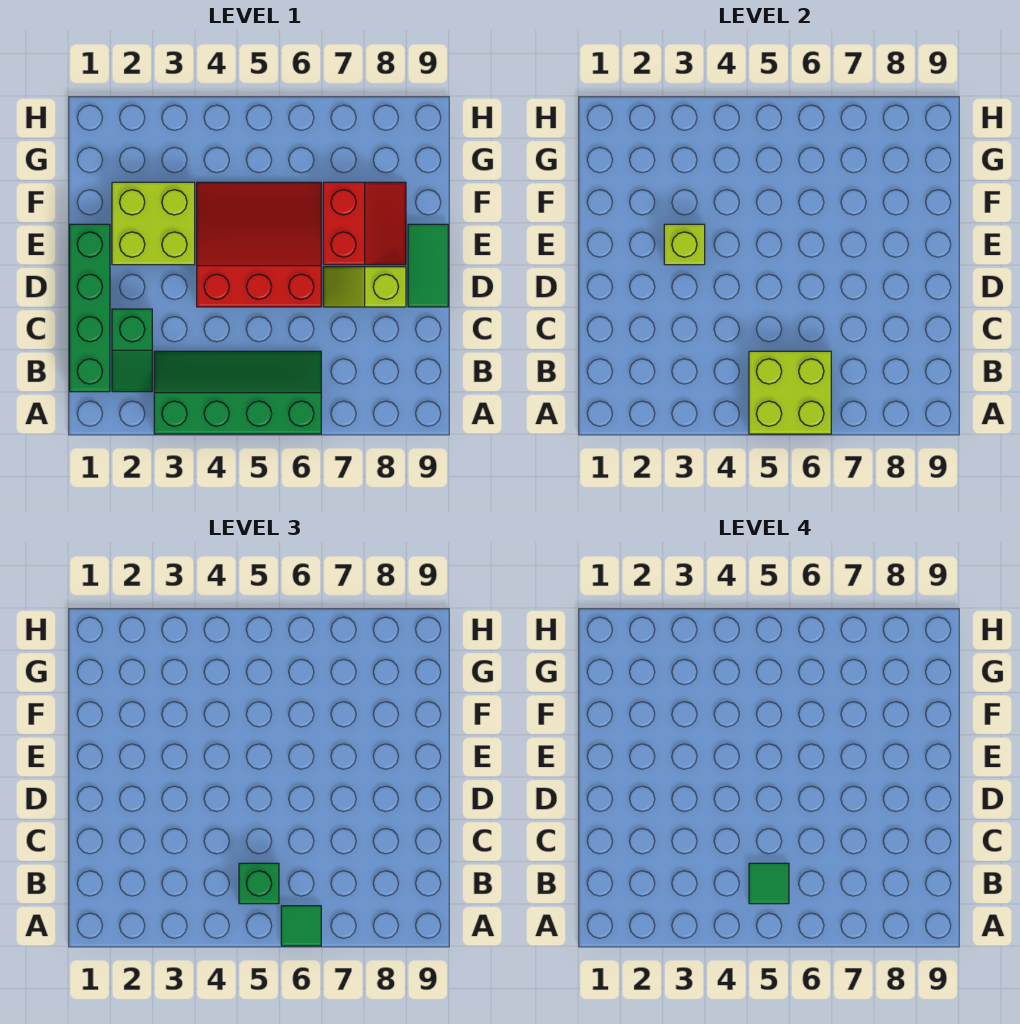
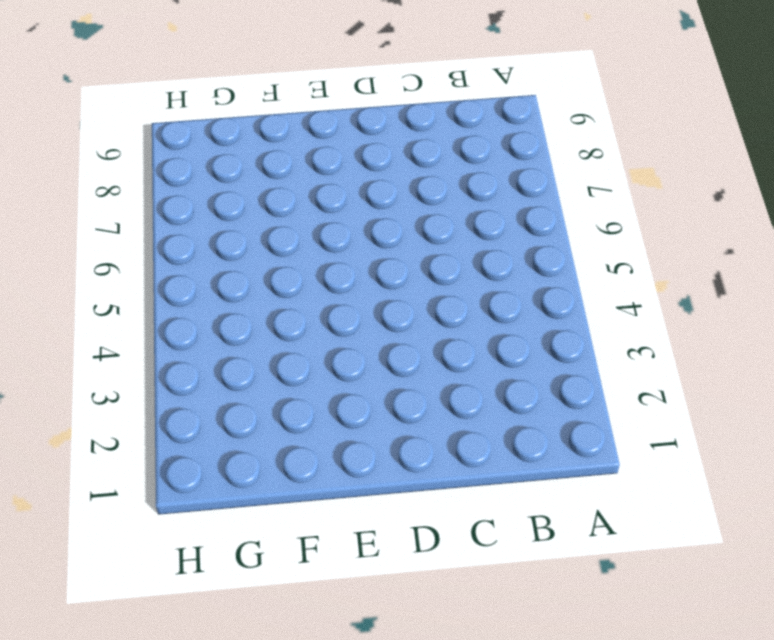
none -> green slope A3:B6 level 1 top A
none -> green brick B1:E1 level 1
none -> green slope B2:C2 level 1 top C

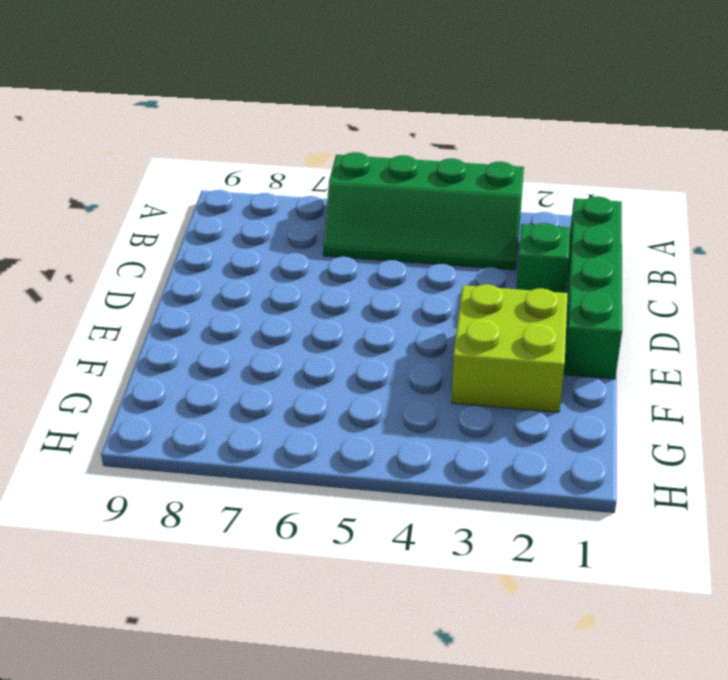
none -> red slope D4:F6 level 1 top D
none -> lime slope D7:D8 level 1 top 8
none -> green tile D9:E9 level 1

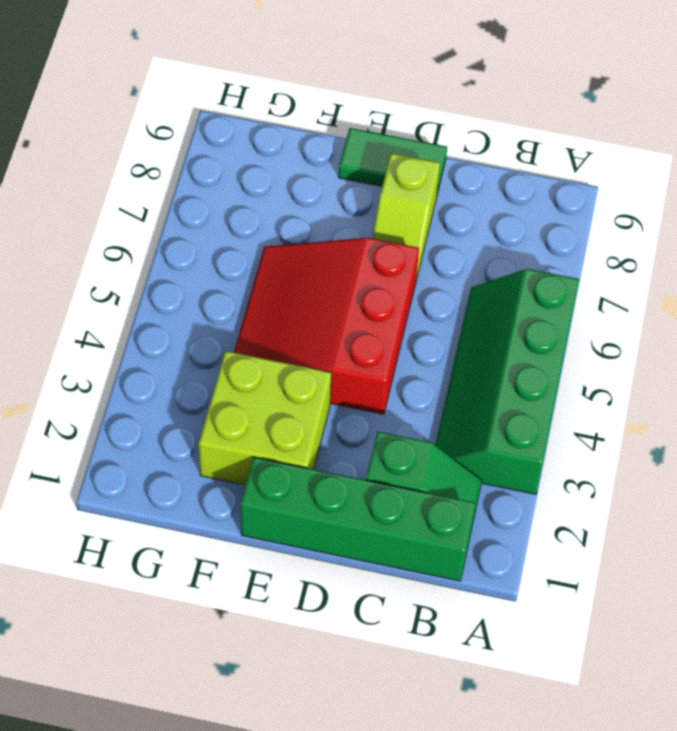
none -> red slope E7:F8 level 1 top 7
none -> lime brick A5:B6 level 2
none -> lime brick E3 level 2

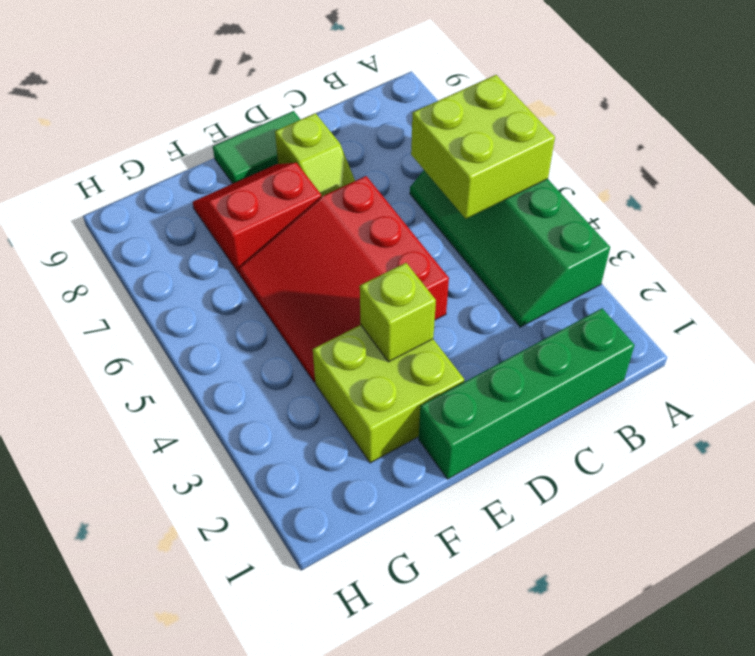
none -> green slope B2:C2 level 1 top C
none -> green tile A6 level 3
none -> green brick B5 level 3

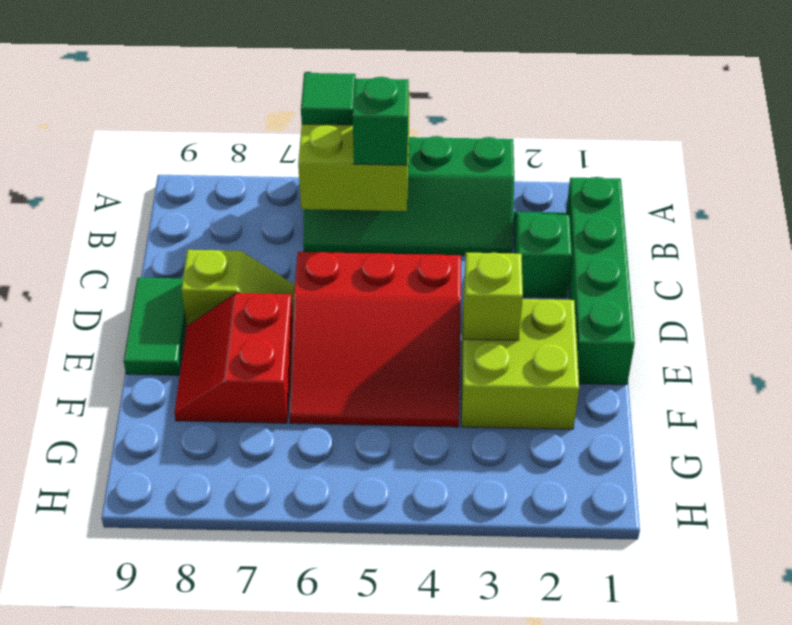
none -> green tile B5 level 4

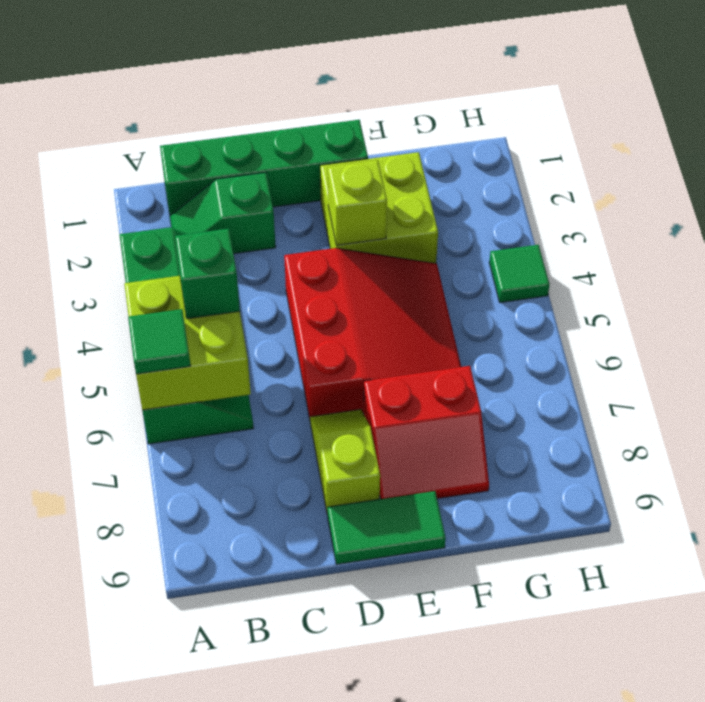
green tile H4 level 1 -> green tile B5 level 4

